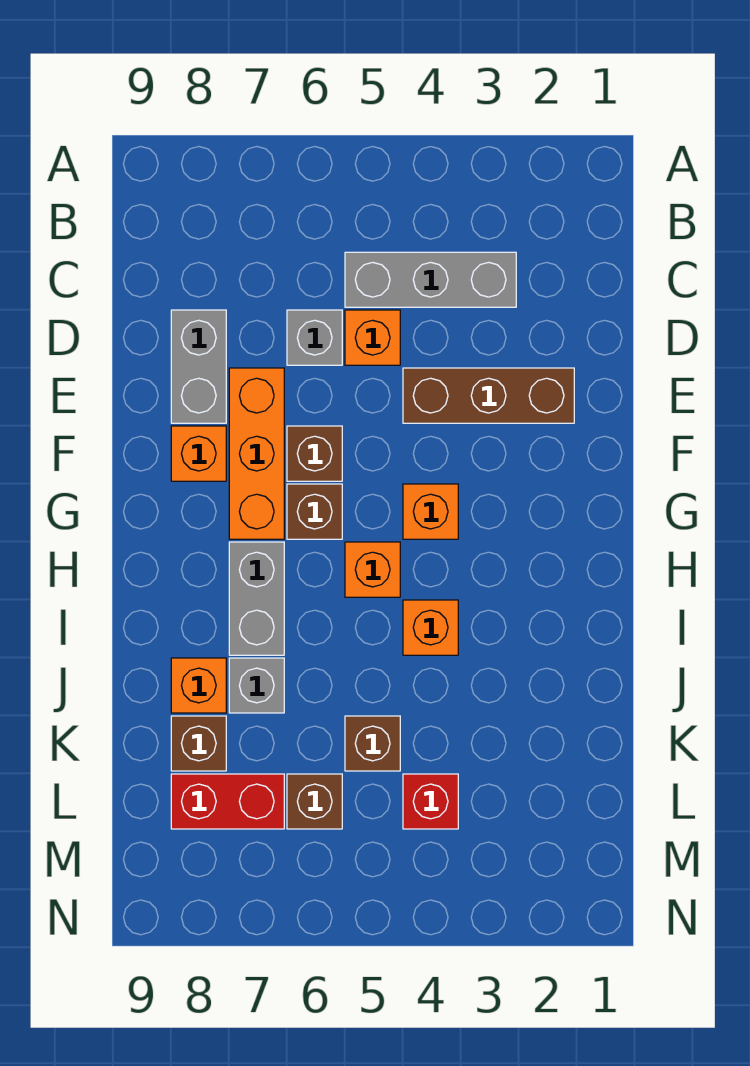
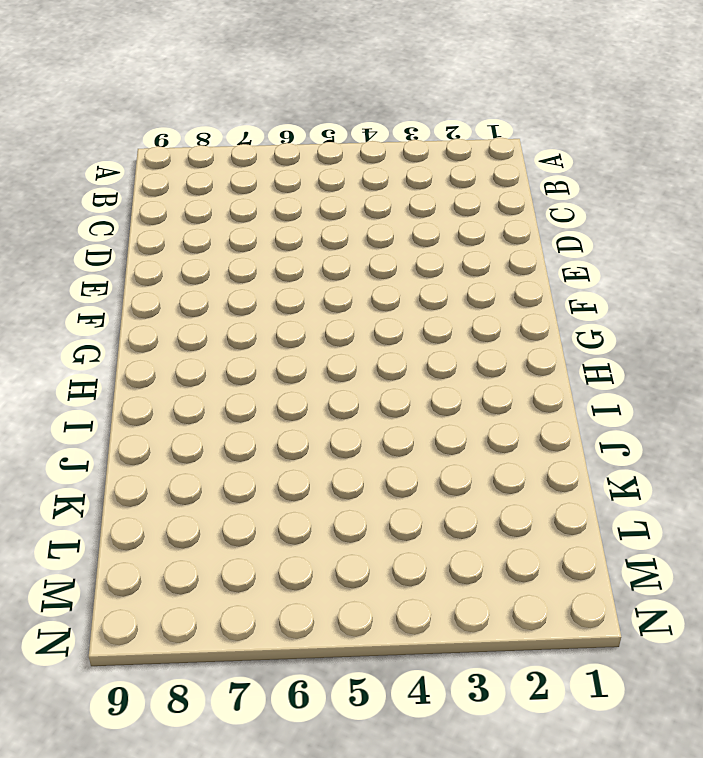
none -> grey brick C3:C5 level 1
none -> orange brick D5 level 1
none -> grey brick D6 level 1

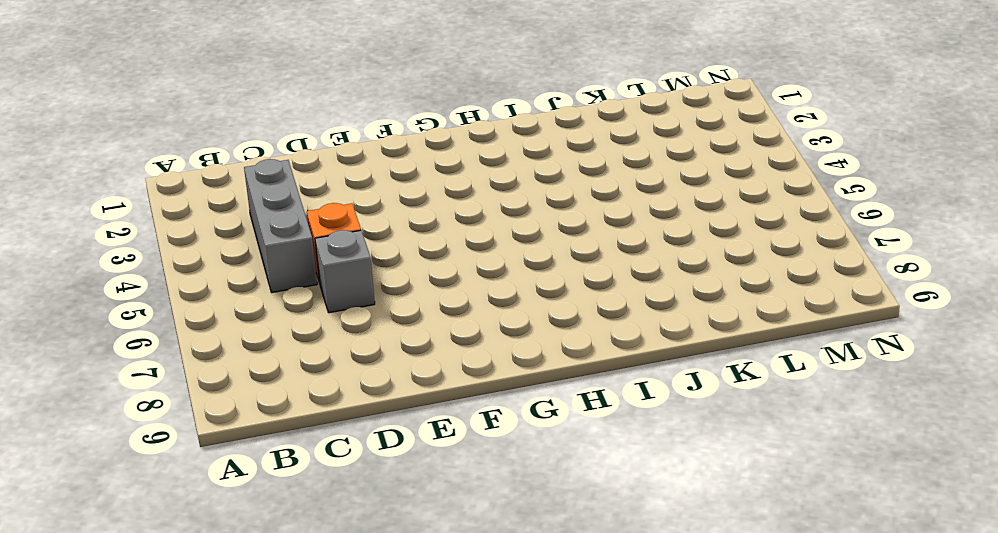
none -> grey brick D8:E8 level 1
none -> brown brick E2:E4 level 1
none -> orange brick E7:G7 level 1

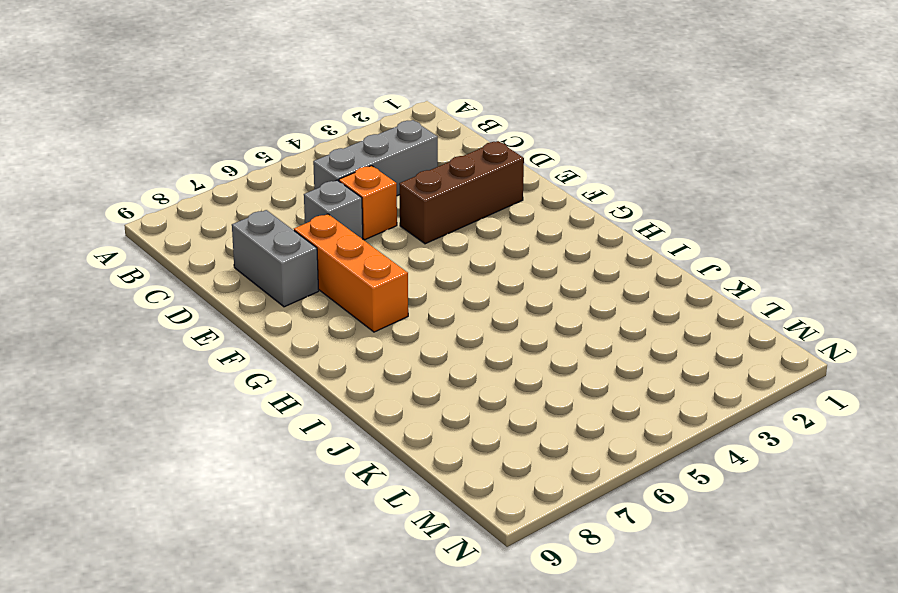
none -> brown brick F6 level 1
none -> orange brick F8 level 1
none -> orange brick G4 level 1

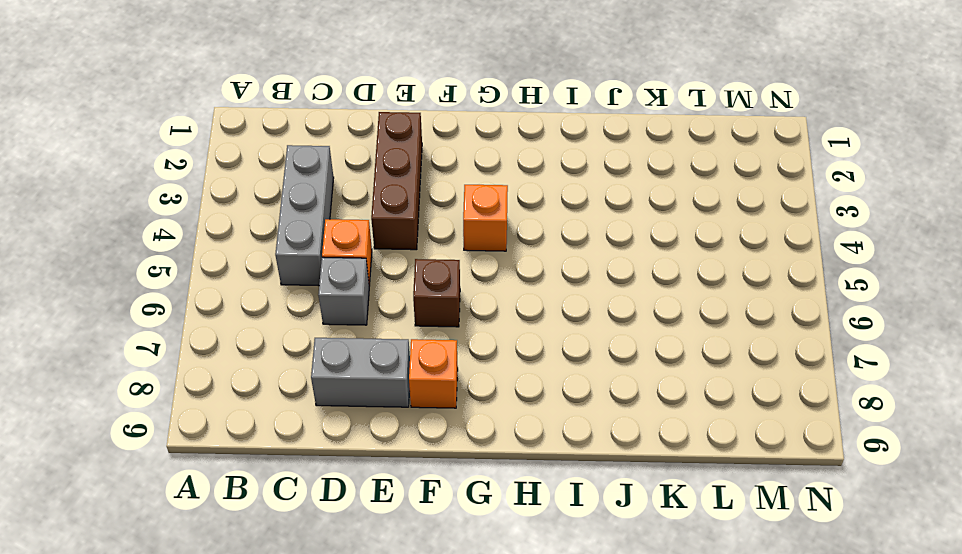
none -> orange brick E7:G7 level 1
none -> brown brick G6 level 1
none -> orange brick H5 level 1

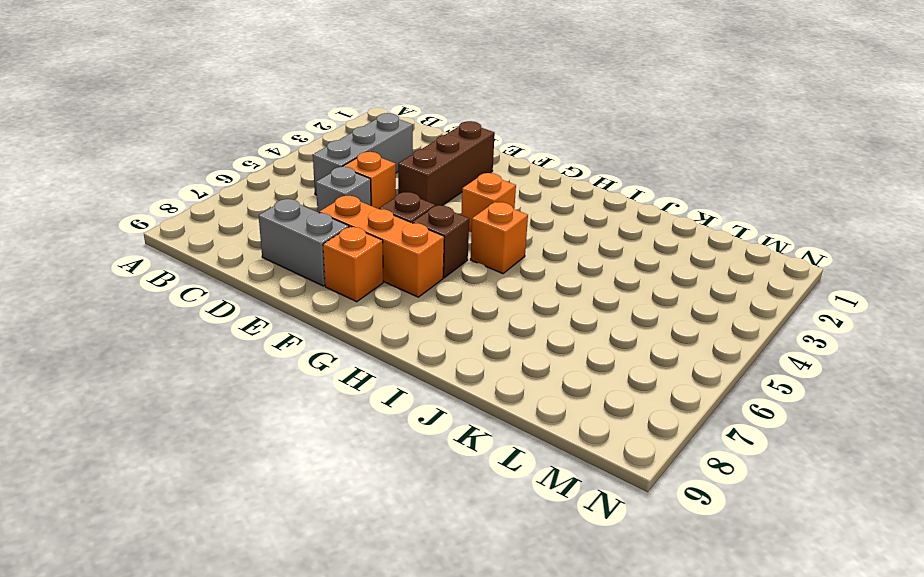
none -> grey brick H7:I7 level 1
none -> orange brick I4 level 1
none -> grey brick J7 level 1

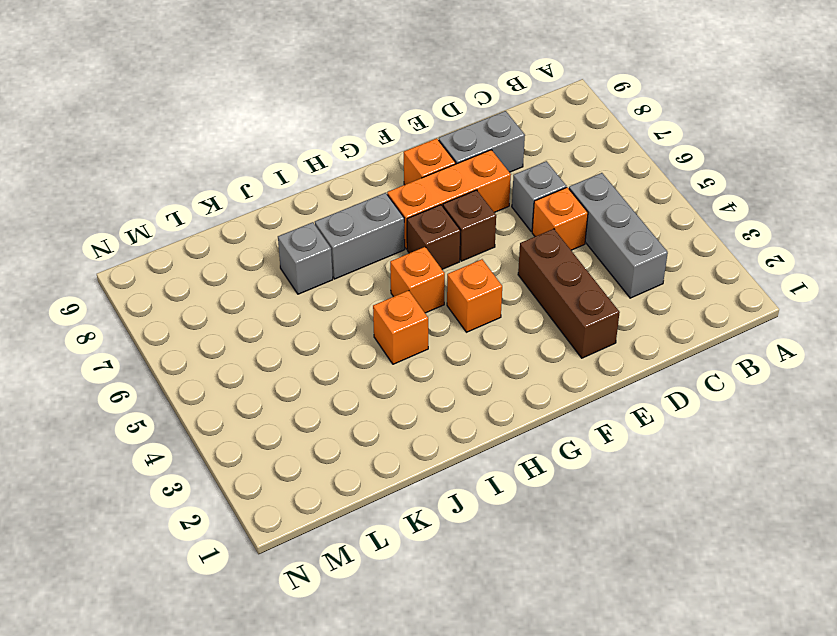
none -> orange brick J8 level 1
none -> brown brick K5 level 1
none -> brown brick K8 level 1

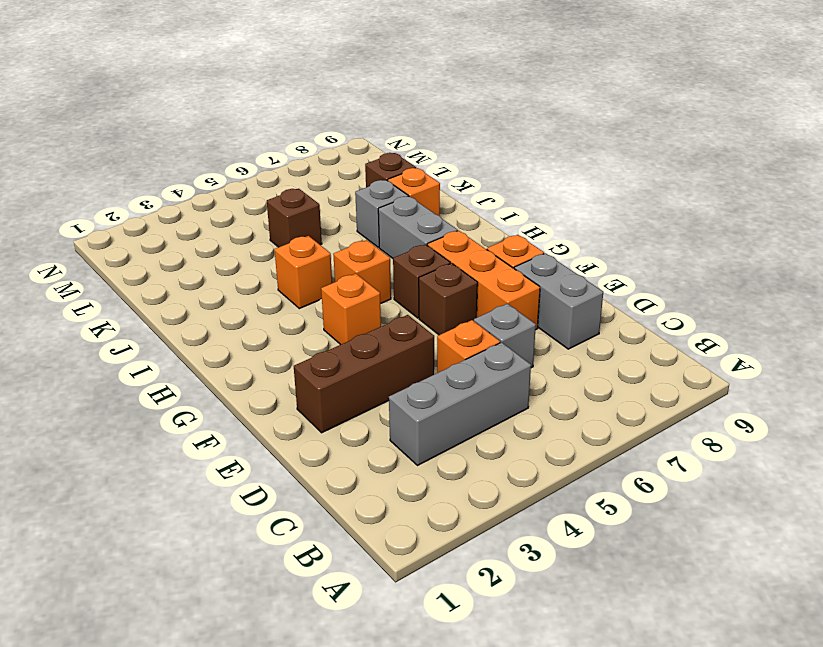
none -> red brick L4 level 1
none -> brown brick L6 level 1
none -> red brick L7:L8 level 1

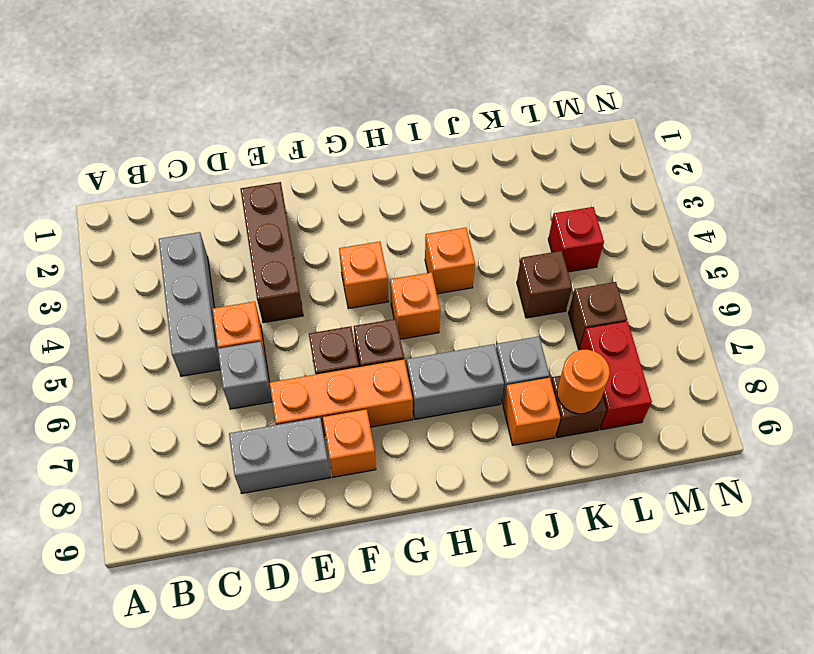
orange round brick K8 level 2 -> none

